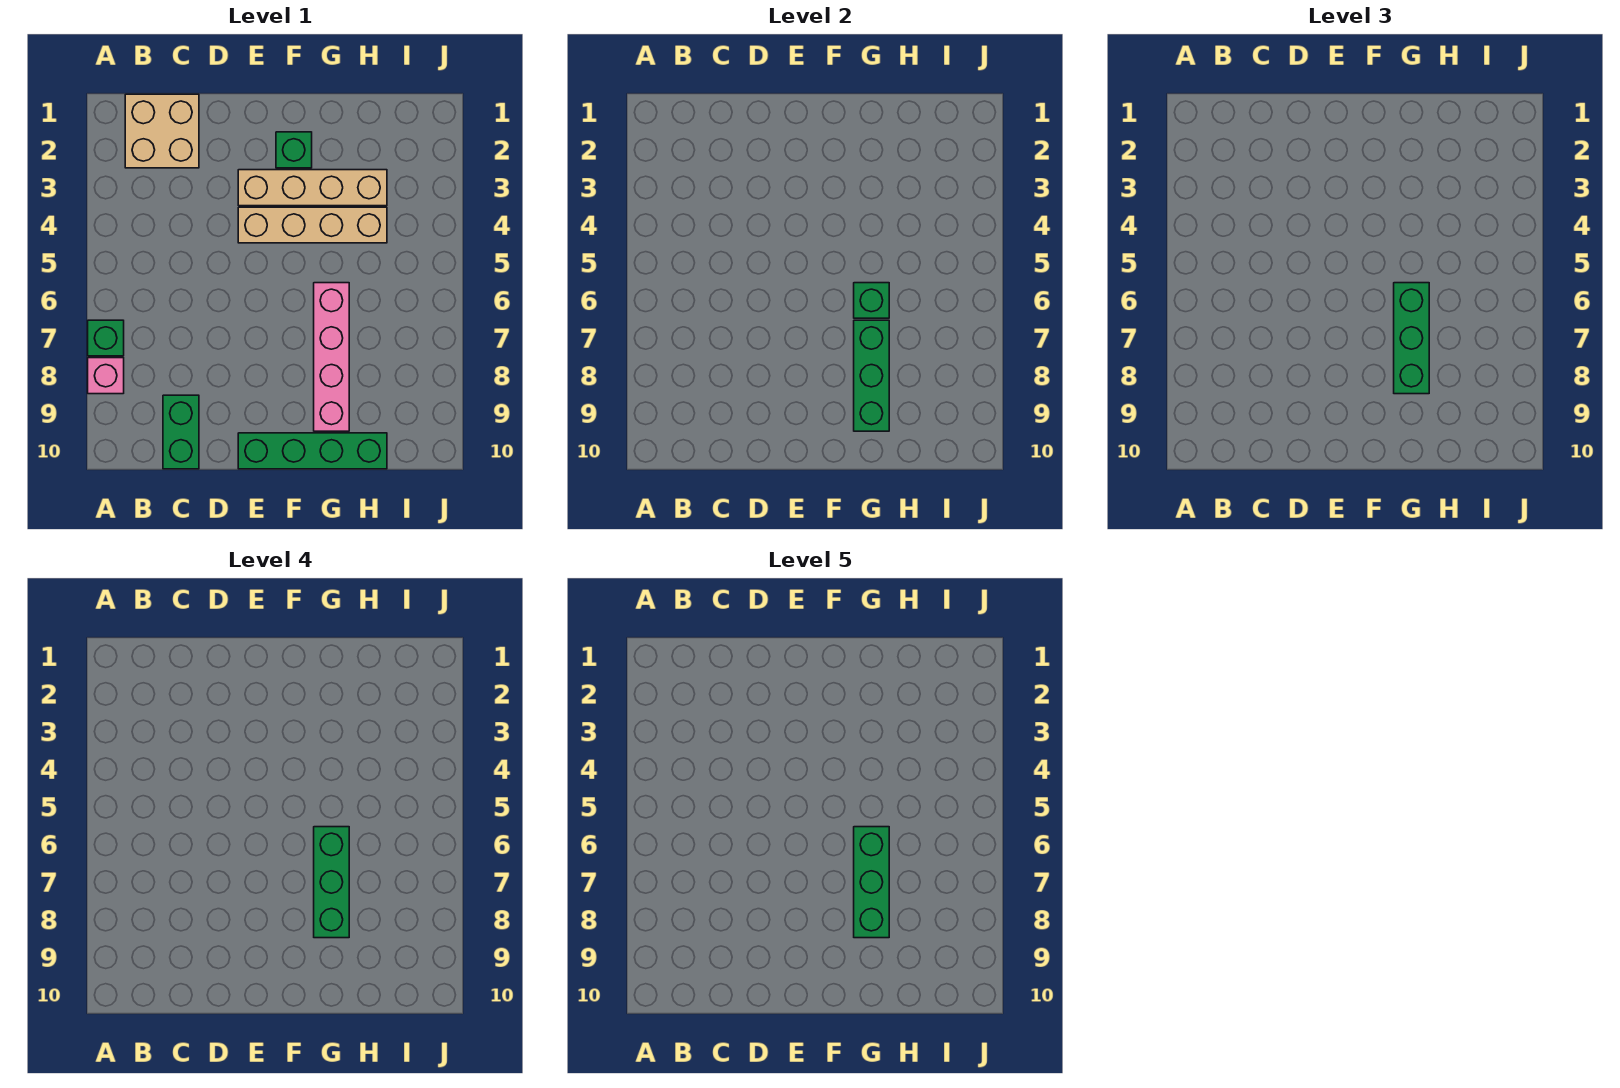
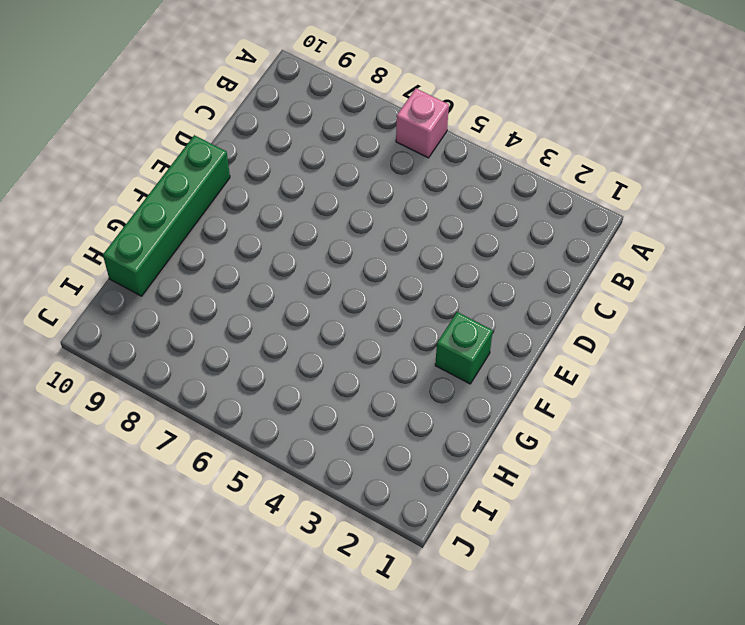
pink brick A6 level 1 -> pink brick A8 level 1
none -> green brick A7 level 1
none -> tan brick B1:C2 level 1
none -> green brick C9:C10 level 1

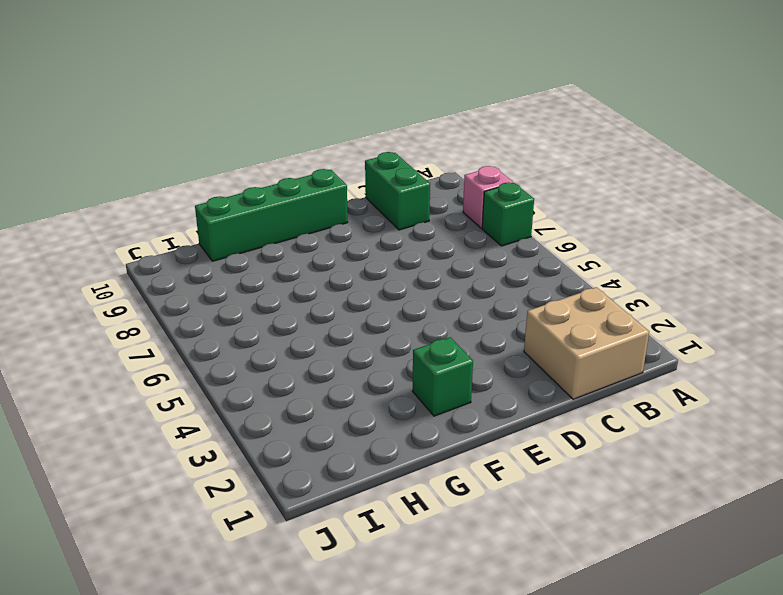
none -> tan brick E3:H3 level 1
none -> tan brick E4:H4 level 1
none -> pink brick G6:G9 level 1

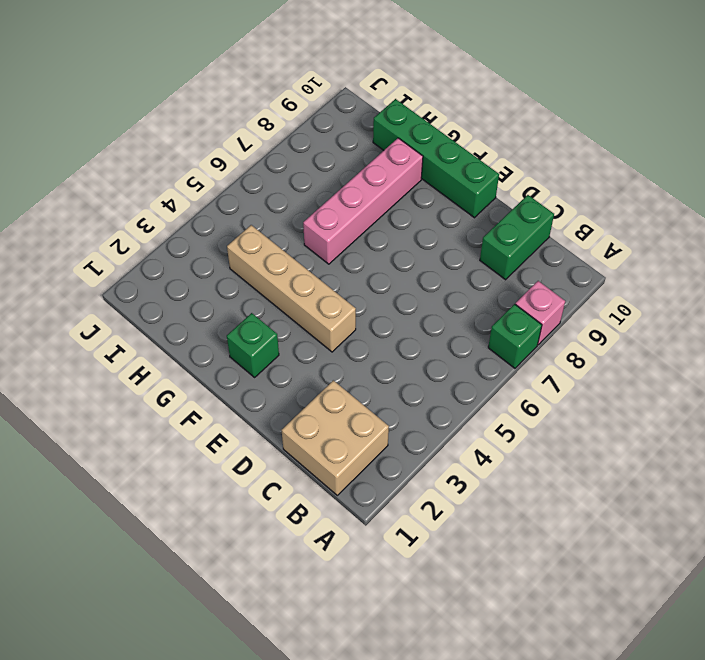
none -> tan brick E3:H3 level 1
none -> green brick G6 level 2
none -> green brick G7:G9 level 2

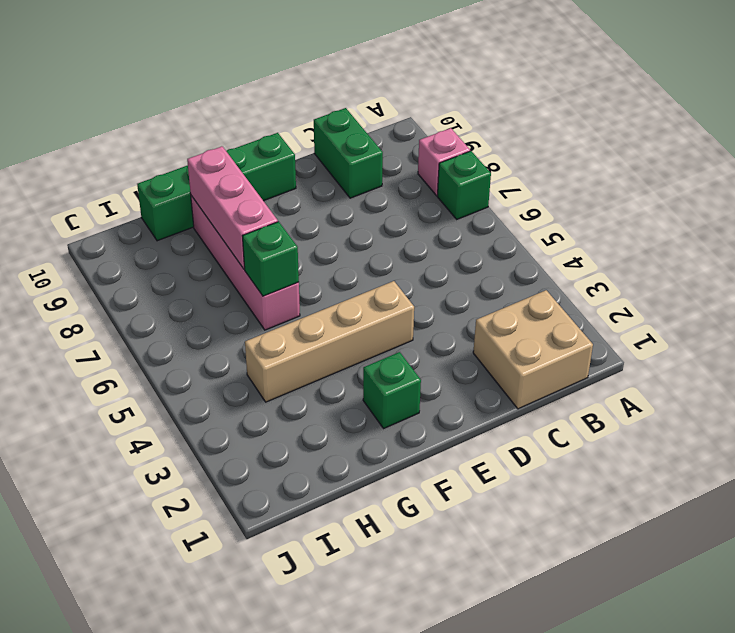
pink brick G7:G9 level 2 -> green brick G7:G9 level 2
none -> tan brick E3:H3 level 1
none -> green brick G6:G8 level 3
none -> green brick G6:G8 level 4

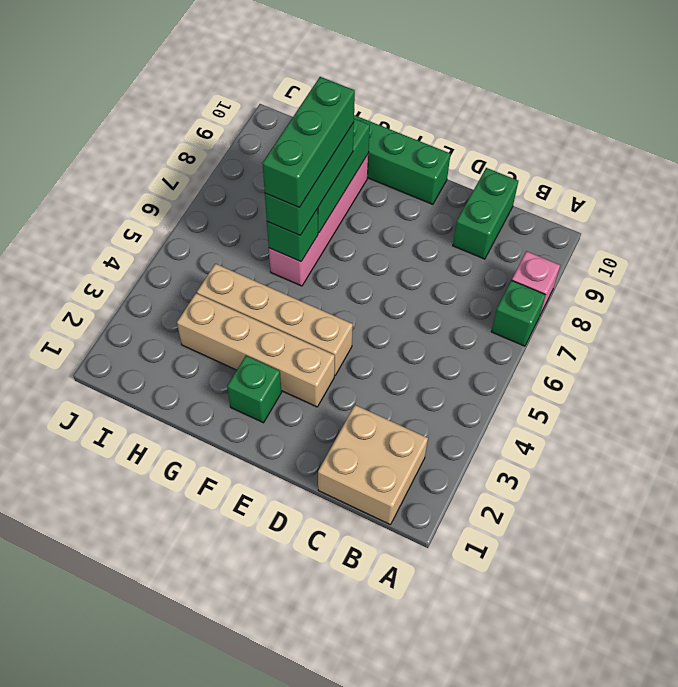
none -> green brick G6:G8 level 5

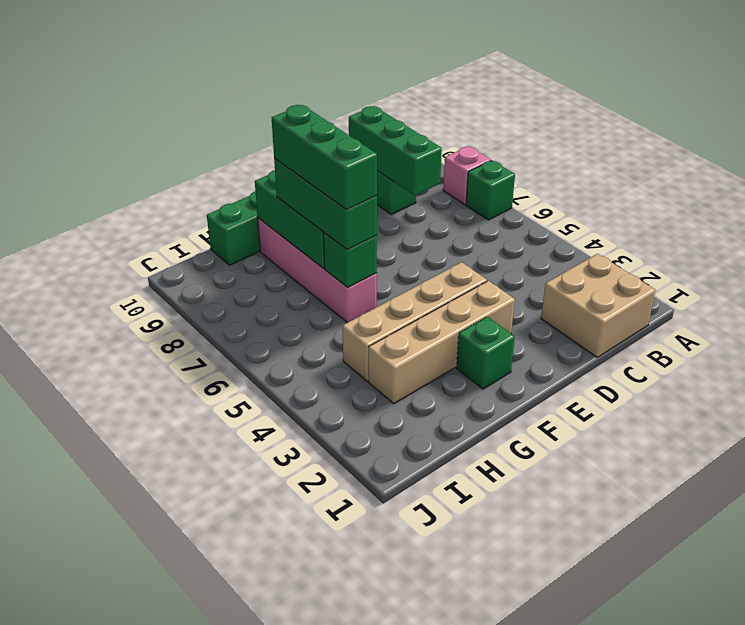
green brick C8:C10 level 2 -> green brick G6:G8 level 5

